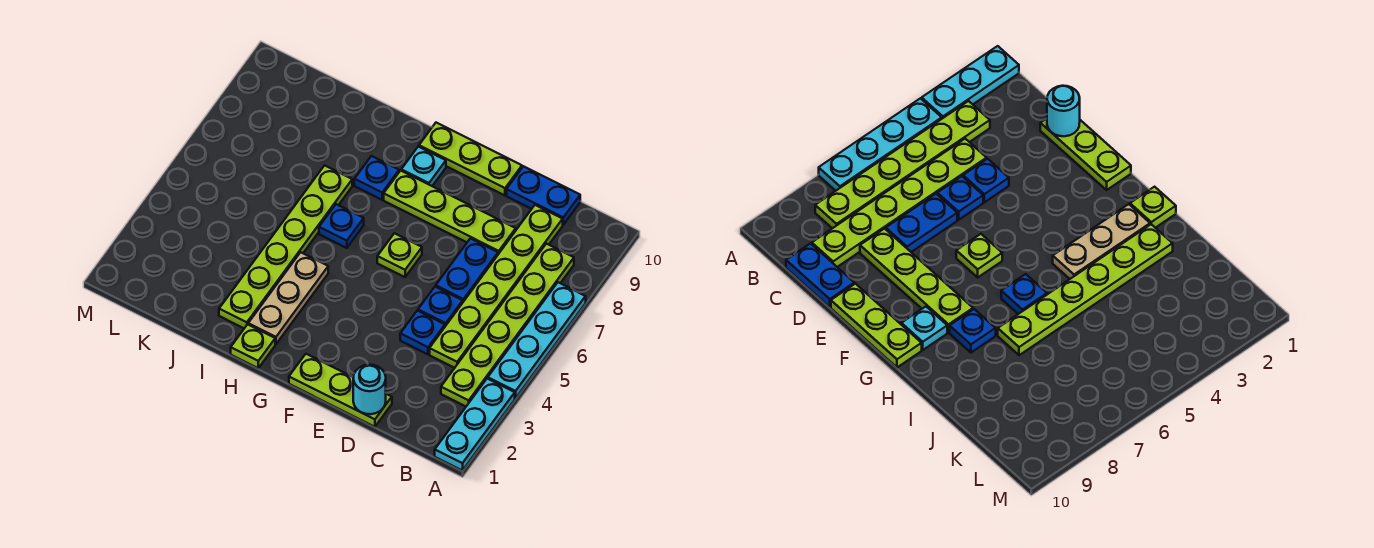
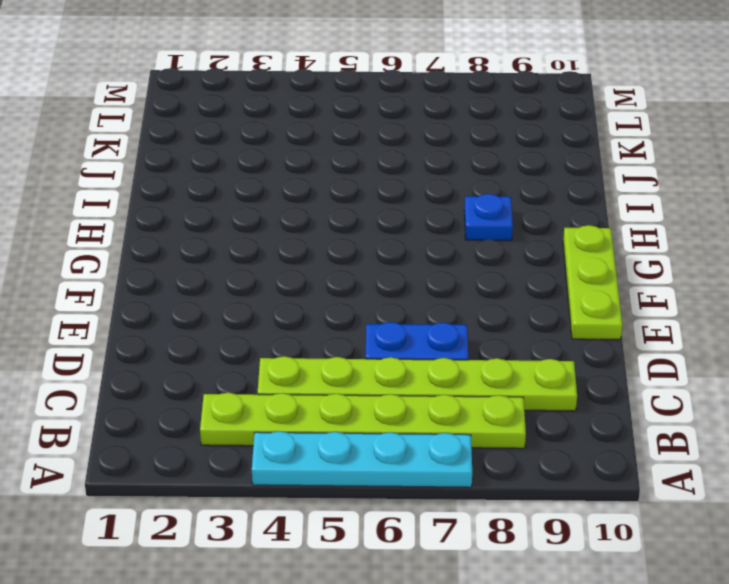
none -> cyan plate A1:A3 level 1
none -> blue plate C10:D10 level 1
none -> lime plate D1:F1 level 1

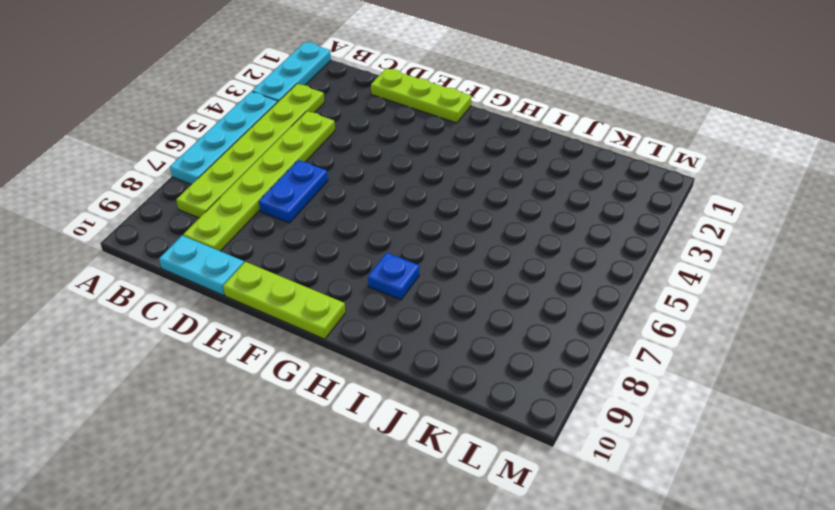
cyan plate C10:D10 level 1 -> blue plate C10:D10 level 1
none -> blue plate D4 level 1
none -> blue plate D5 level 1
none -> lime plate D8:G8 level 1

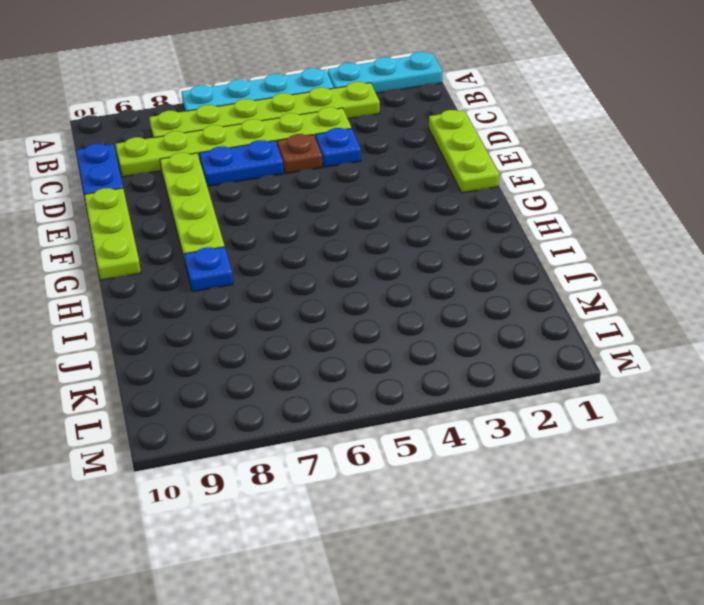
brown plate D5 level 1 -> blue plate D5 level 1
none -> lime plate F6 level 1
none -> cyan plate G9 level 1
none -> lime plate H1 level 1

